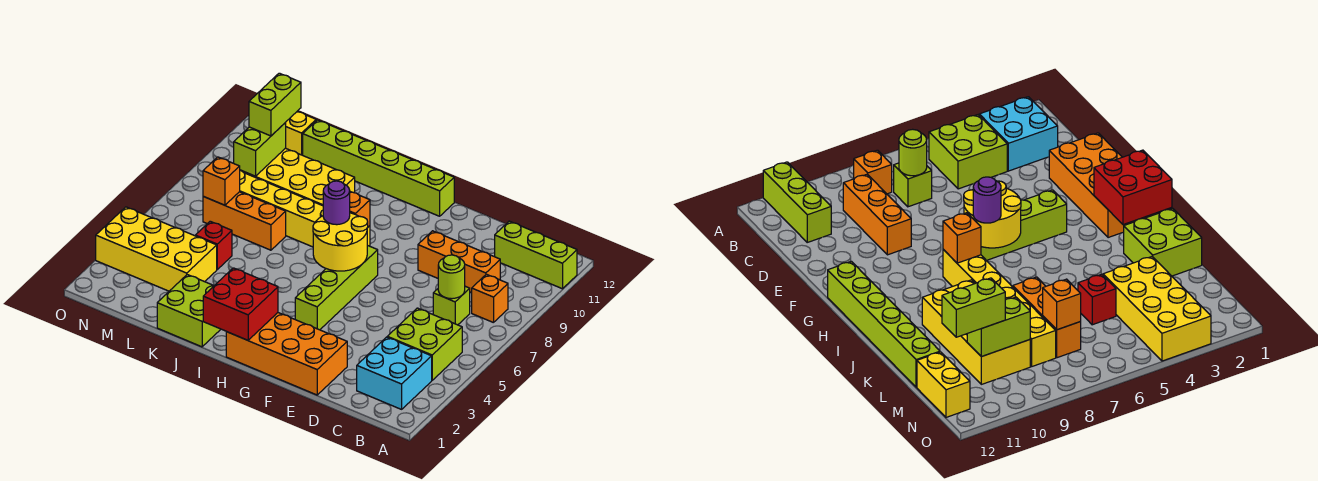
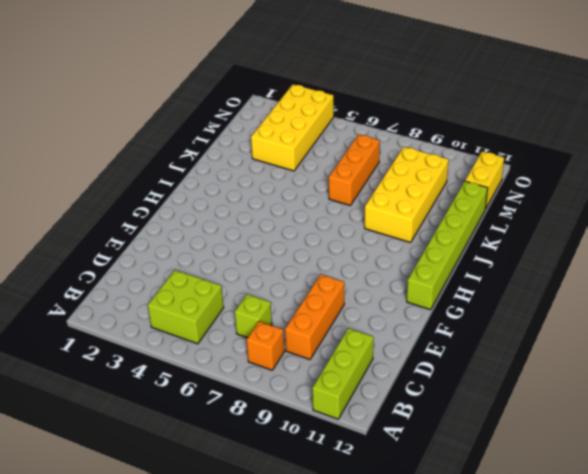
none -> cyan brick B2:C3 level 1
none -> orange brick E1:H2 level 1
none -> lime brick G4:G7 level 1

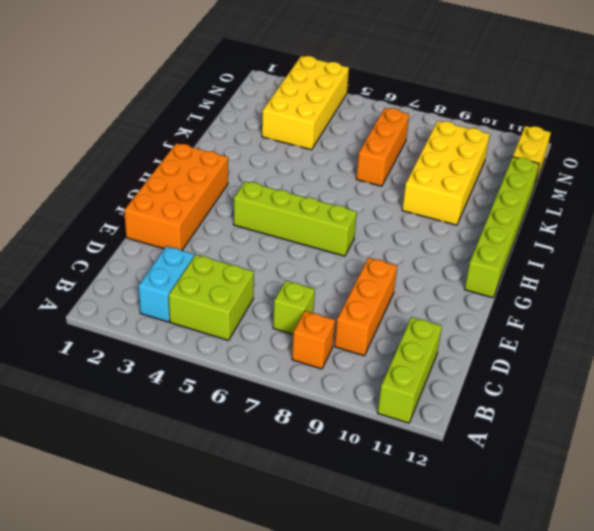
cyan brick B3:C3 level 1 -> cyan brick B2:C3 level 1
none -> yellow brick H8:M8 level 1
none -> lime brick J1:K2 level 1
none -> red brick L5 level 1

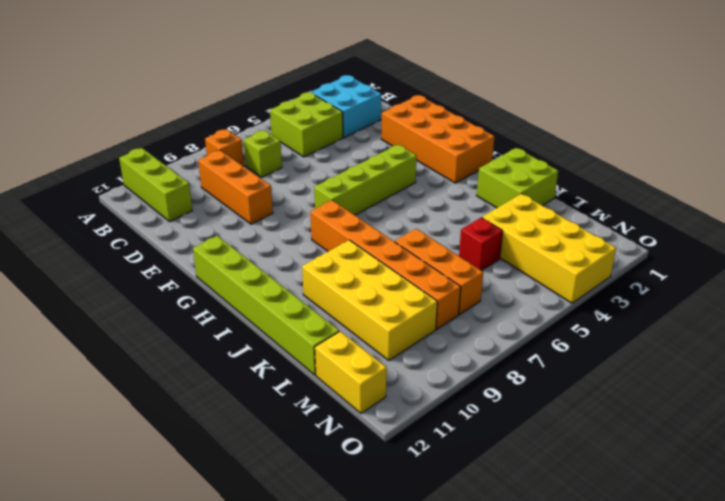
orange brick H8:M8 level 1 -> yellow brick H8:M8 level 1
none -> lime round brick C7 level 2
none -> yellow round brick G6:H7 level 2
none -> red brick H1:I2 level 2

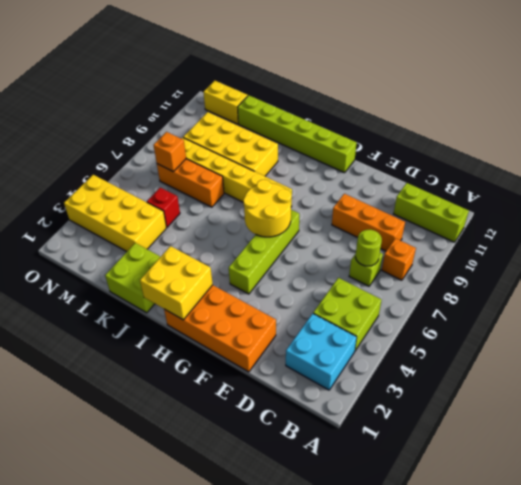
yellow brick H1:I2 level 2 -> red brick H1:I2 level 2
none -> orange brick H8 level 2
none -> lime brick M9:M10 level 2
none -> purple round brick H7 level 3

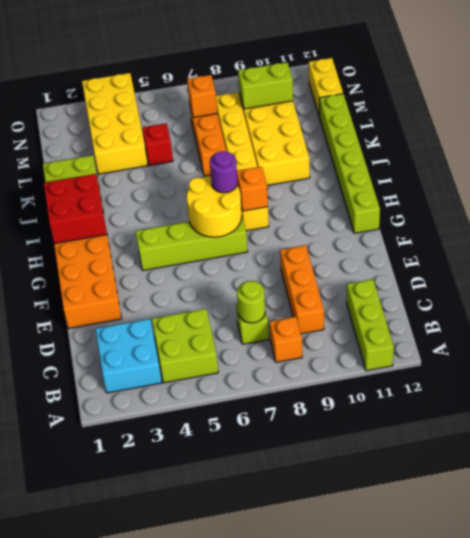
none -> lime brick M10:M11 level 3

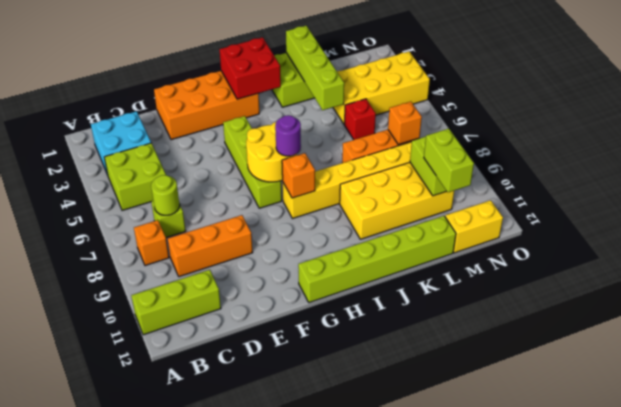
lime brick K1:K4 level 2 -> none

